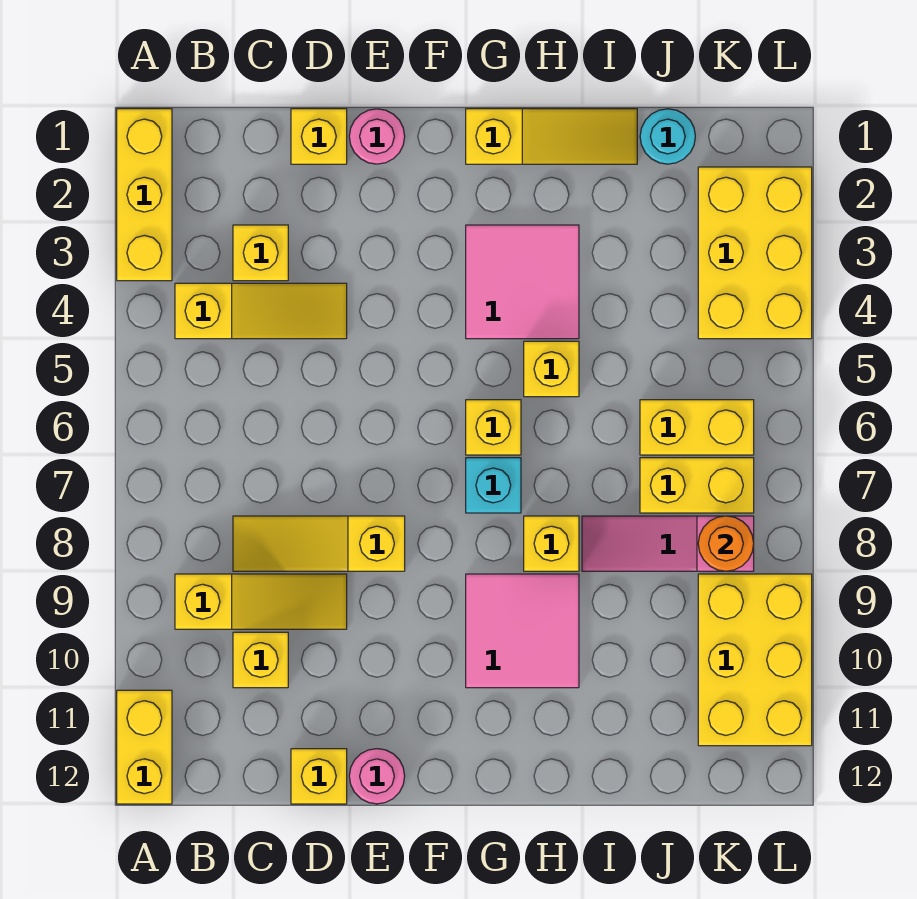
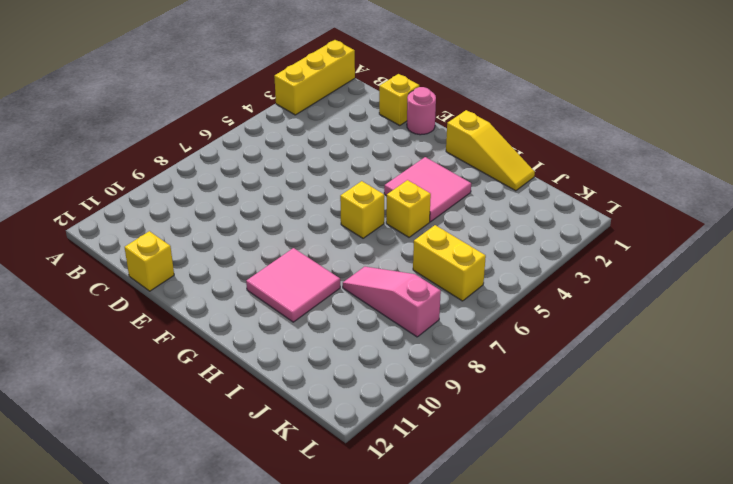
none -> yellow brick A11:A12 level 1
none -> yellow slope B4:D4 level 1 top B
none -> yellow slope B9:D9 level 1 top B

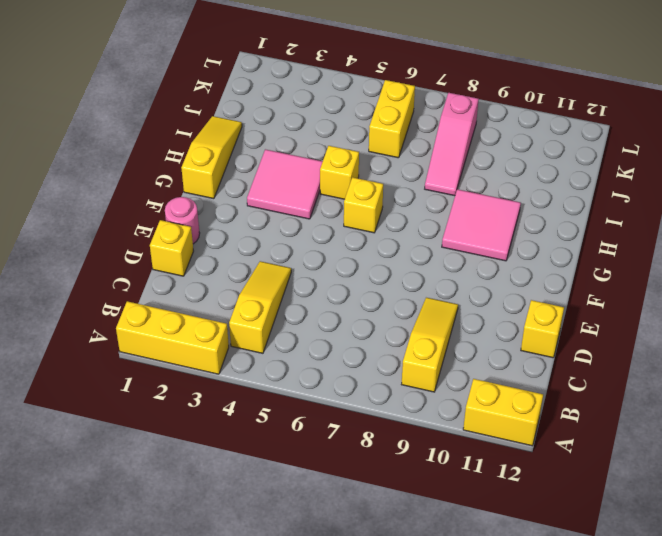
none -> yellow brick C3 level 1
none -> yellow slope C8:E8 level 1 top E
none -> yellow brick C10 level 1

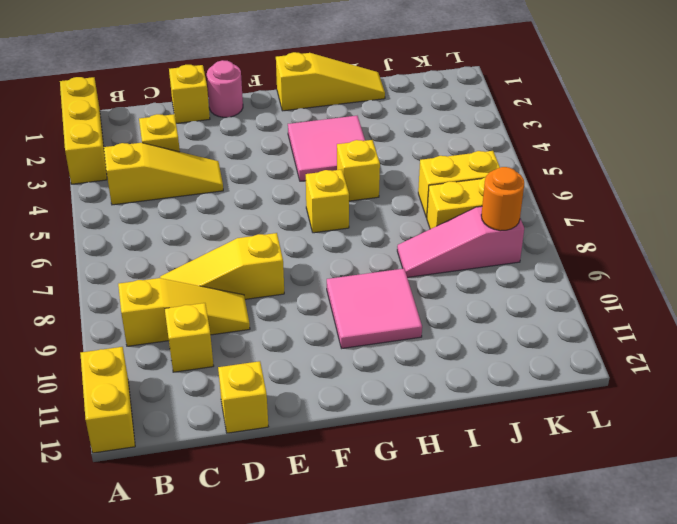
none -> pink round brick E12 level 1
none -> cyan brick G7 level 1
none -> yellow brick H8 level 1

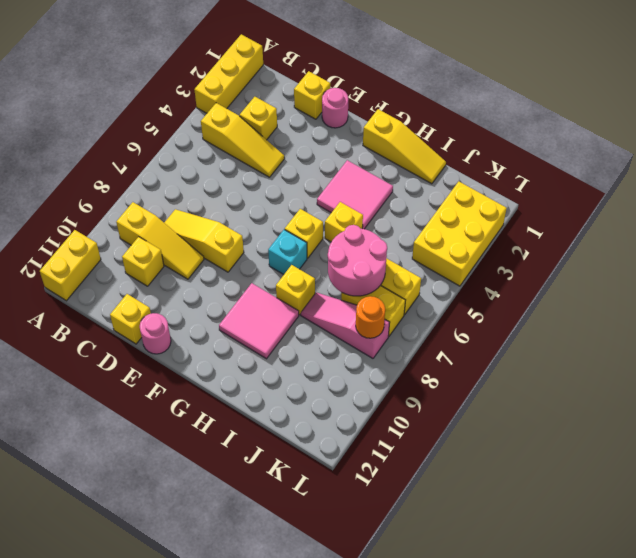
pink round brick I6:J7 level 2 -> none
none -> cyan round brick J1 level 1
none -> yellow brick K9:L11 level 1

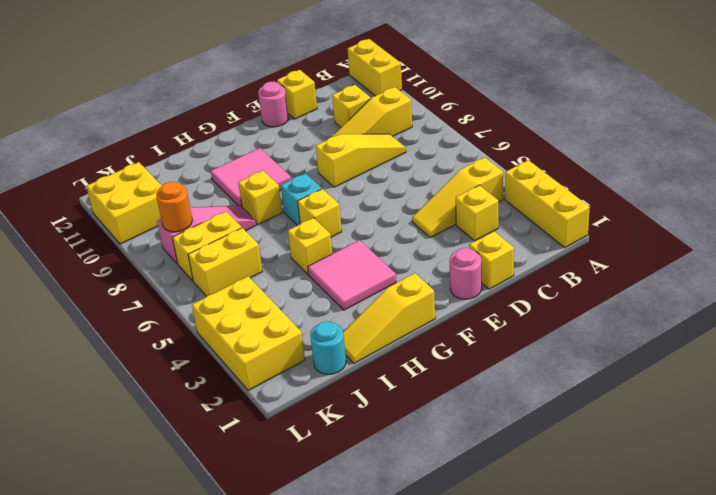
yellow brick K10:L11 level 1 -> yellow brick K9:L11 level 1

